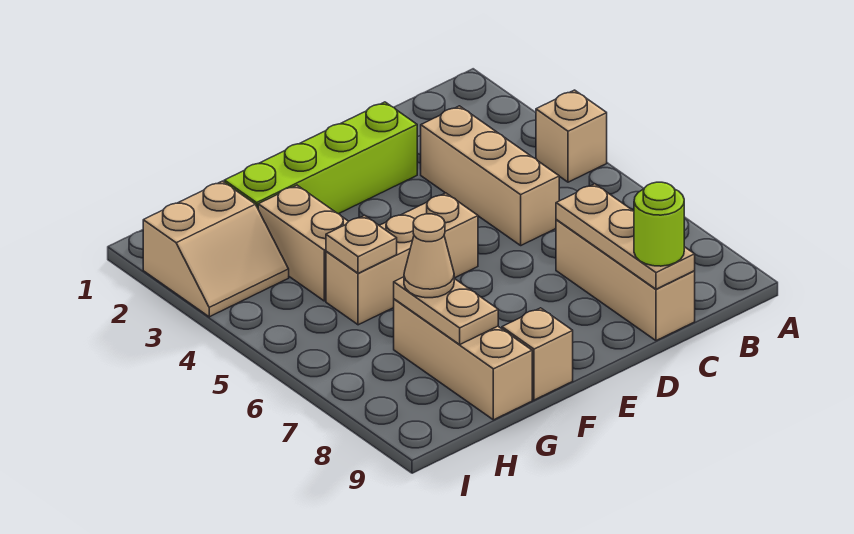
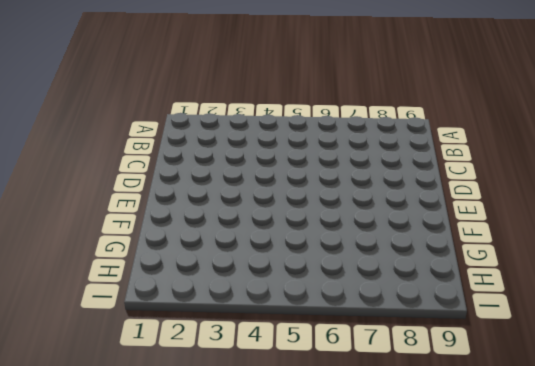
none -> tan brick A4 level 1
none -> tan brick C3:C5 level 1
none -> tan brick C7:C9 level 1

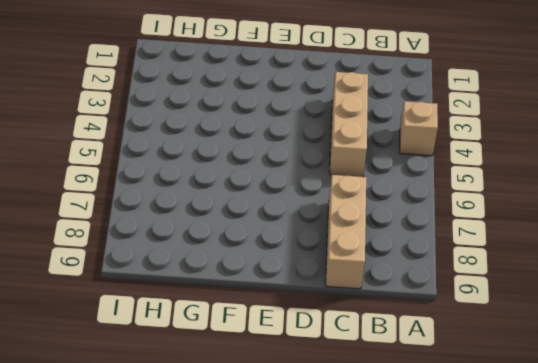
none -> lime brick D2:G2 level 1
none -> tan brick E5:G5 level 1
none -> tan brick F9 level 1

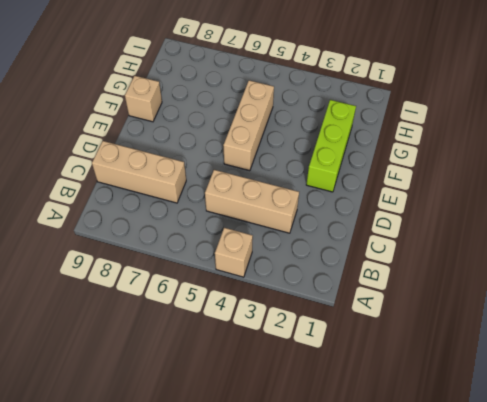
lime brick E2:G2 level 1 -> lime brick D2:G2 level 1
none -> tan brick G3:G4 level 1
none -> tan brick G7:G9 level 1
none -> tan slope H2:I3 level 1 top 2

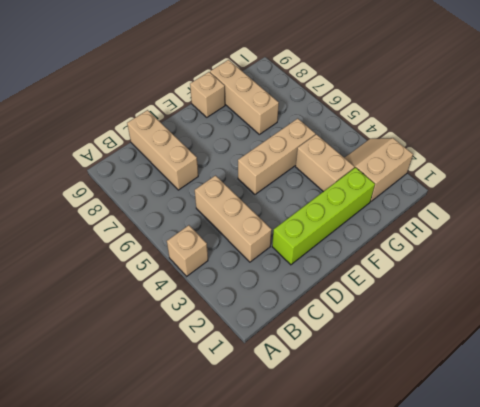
none -> tan plate C7:C9 level 2
none -> tan plate G5 level 2
none -> tan plate G7:G8 level 2

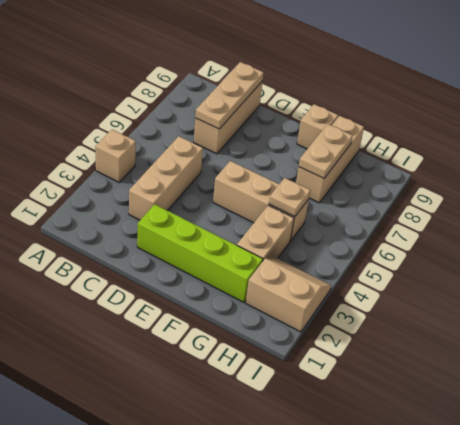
none -> lime round brick C9 level 3
none -> tan cone G7 level 3

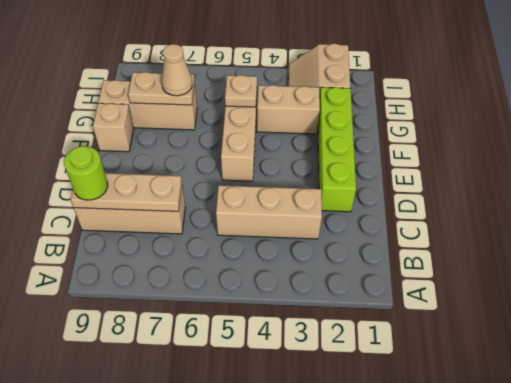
none -> tan brick A4 level 1

